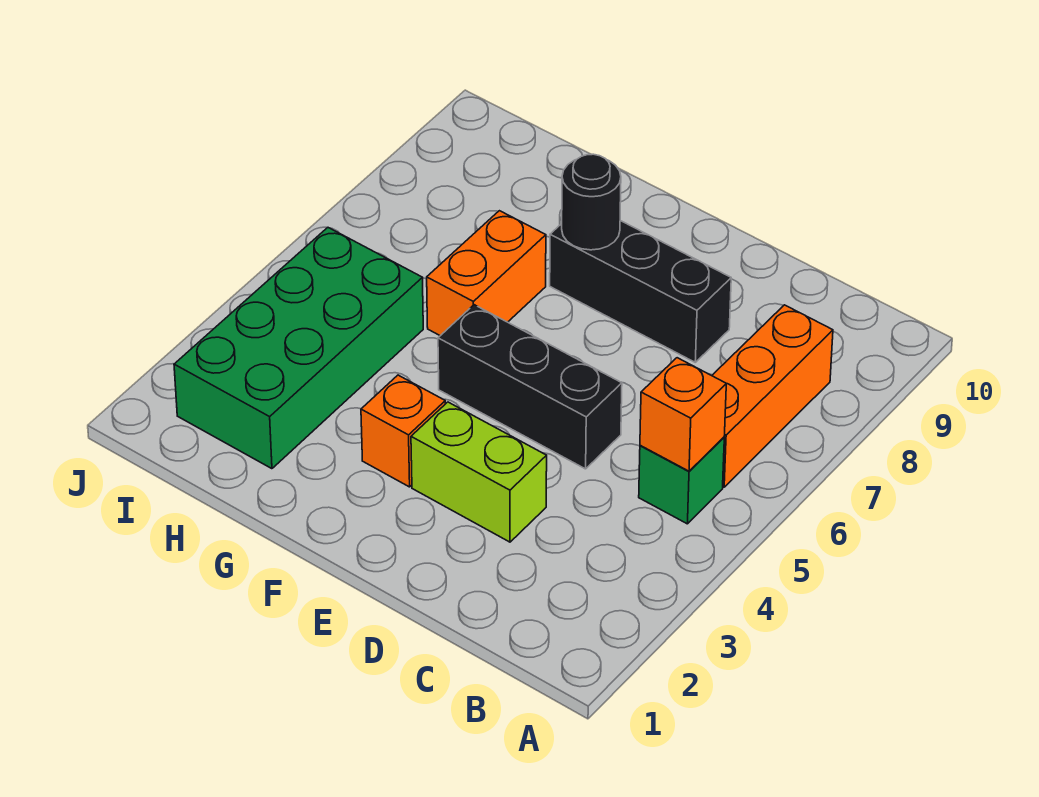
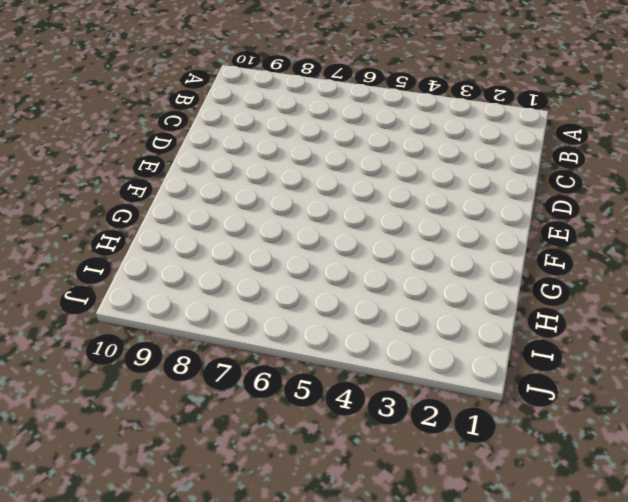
none -> green brick B5 level 1
none -> orange brick B6:B8 level 1

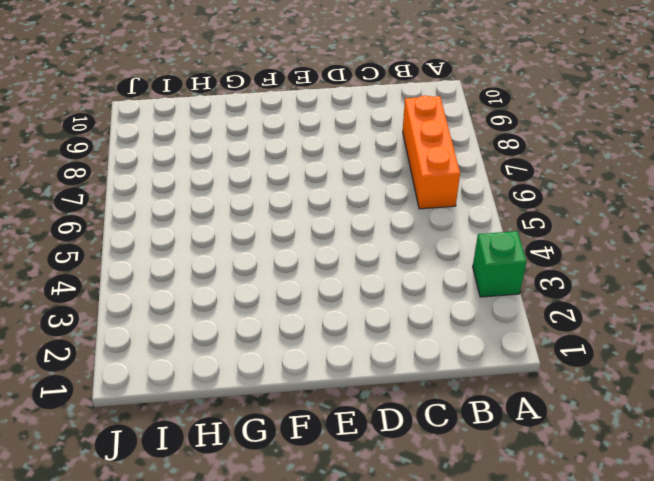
green brick A3 level 1 -> green brick B5 level 1
none -> lime brick D3:E3 level 1
none -> black brick D5:F5 level 1

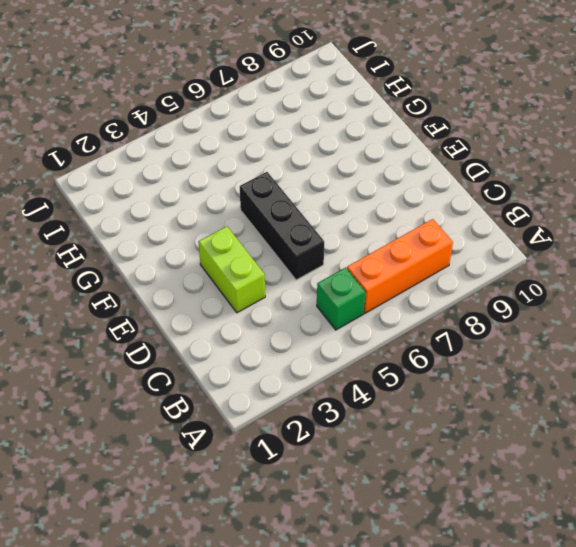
none -> black brick D8:F8 level 1
none -> orange brick F3 level 1

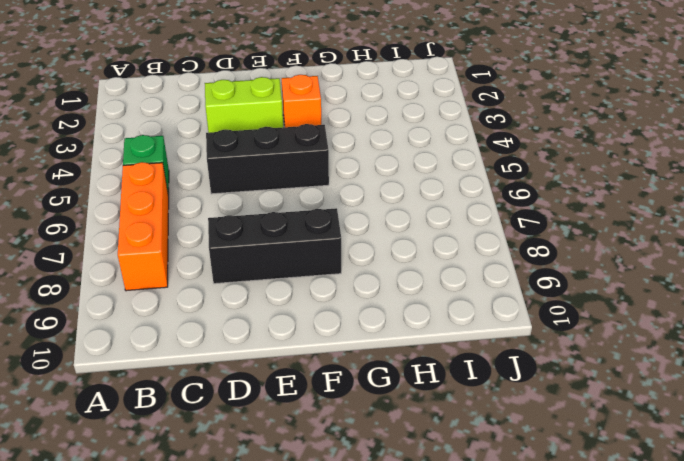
none -> orange brick G6:G7 level 1
none -> green brick H2:I5 level 1

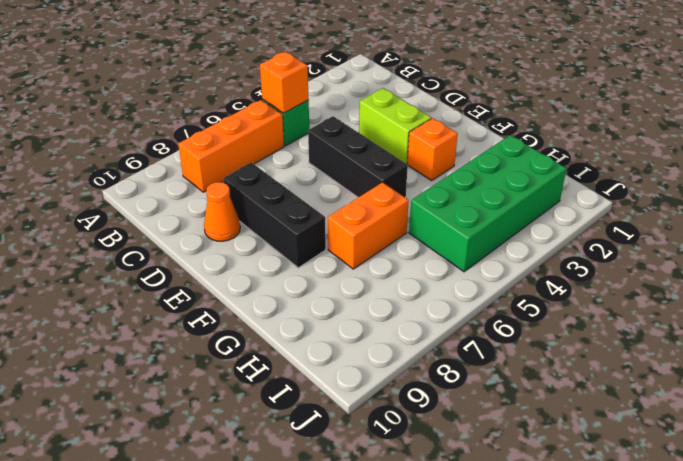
orange cone D9 level 1 -> none
none -> black round brick F8 level 2

